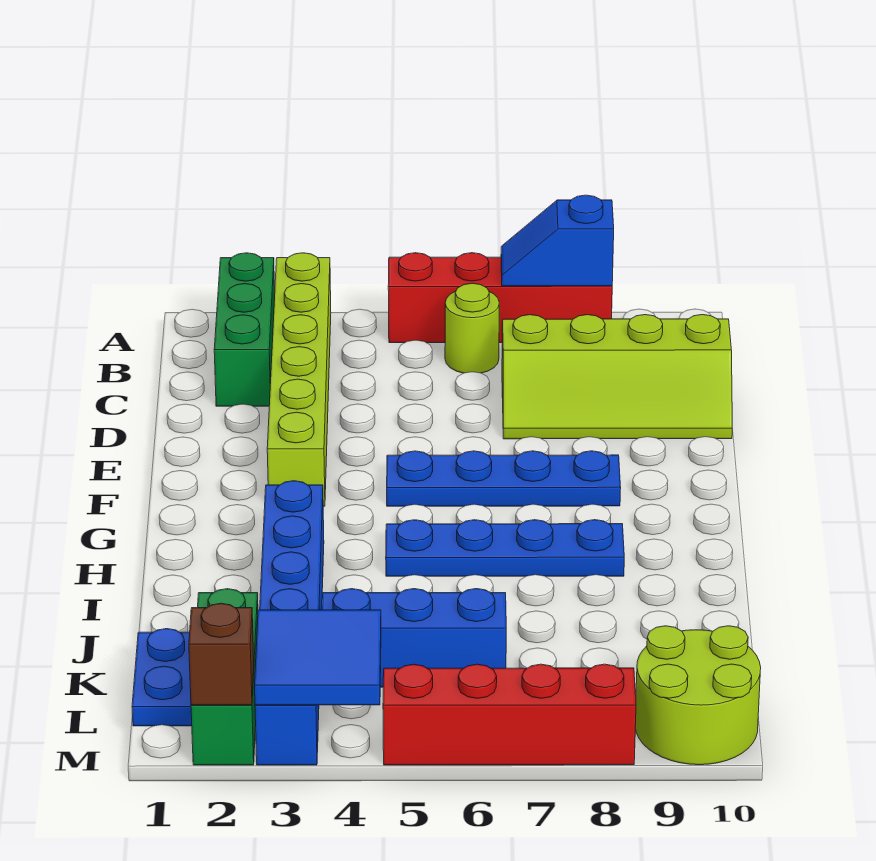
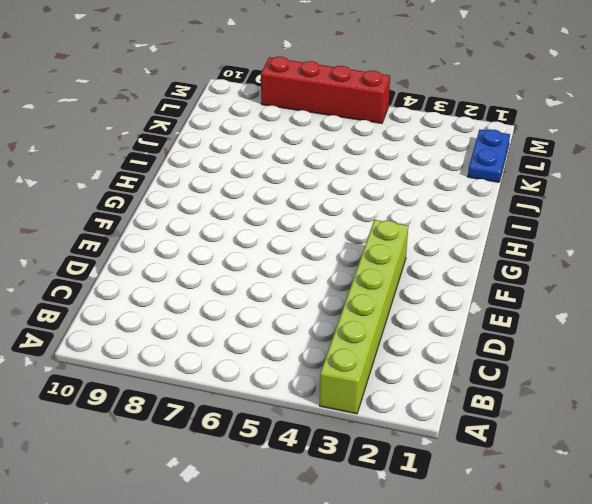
none -> green brick A2:C2 level 1
none -> red brick A5:A8 level 1
none -> lime round brick B6 level 1

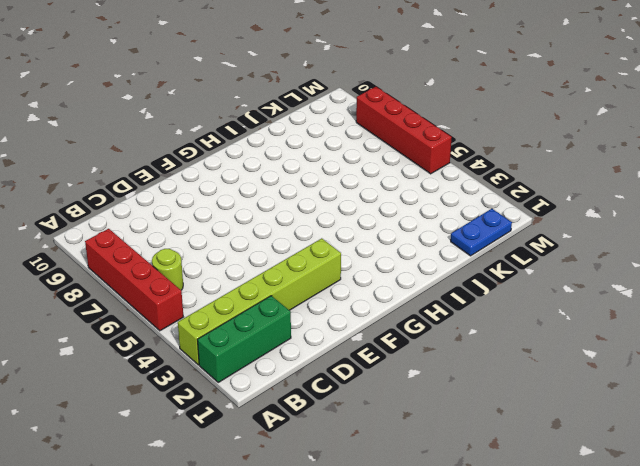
none -> lime slope C7:D10 level 1 top C
none -> blue plate F5:F8 level 1
none -> blue brick H3:M3 level 1

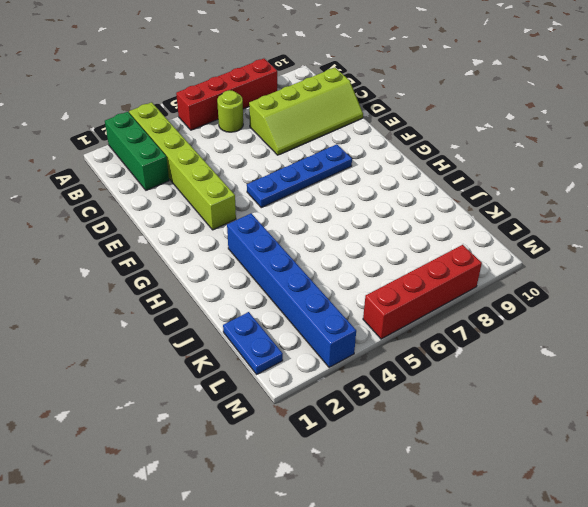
none -> blue plate H5:H8 level 1
none -> green brick K2:M2 level 1
none -> blue brick K4:K6 level 1

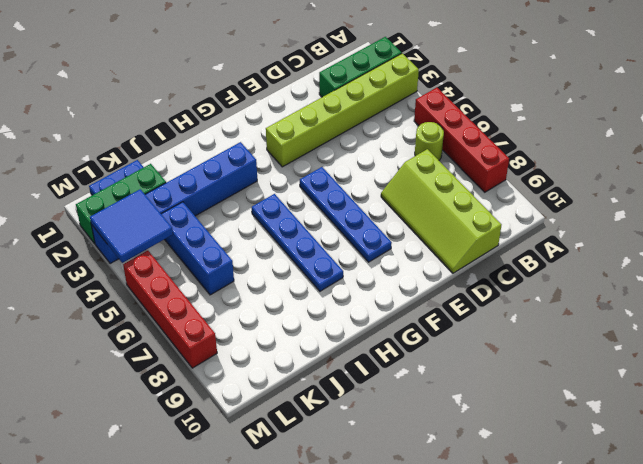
none -> lime round brick L9:M10 level 1
none -> blue slope A7:A8 level 2 top 8
none -> brown brick M2 level 2

